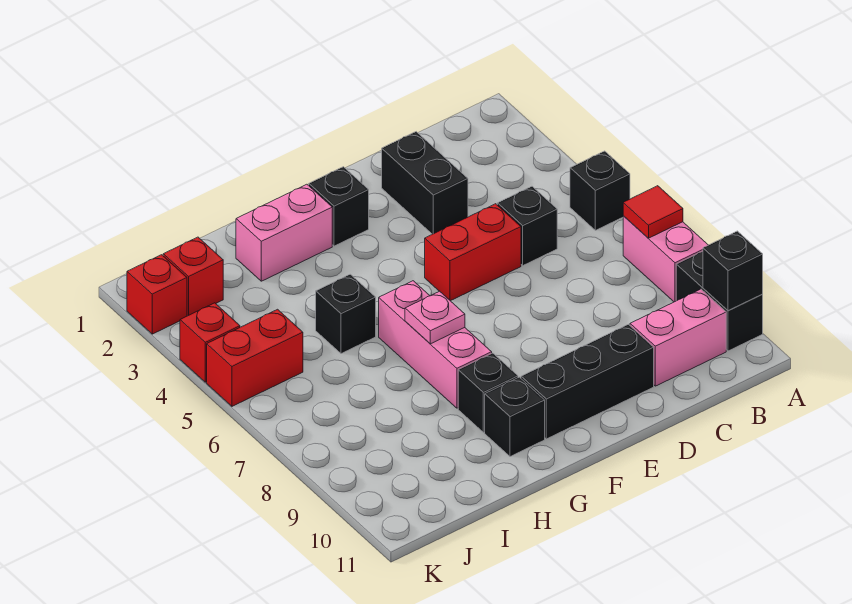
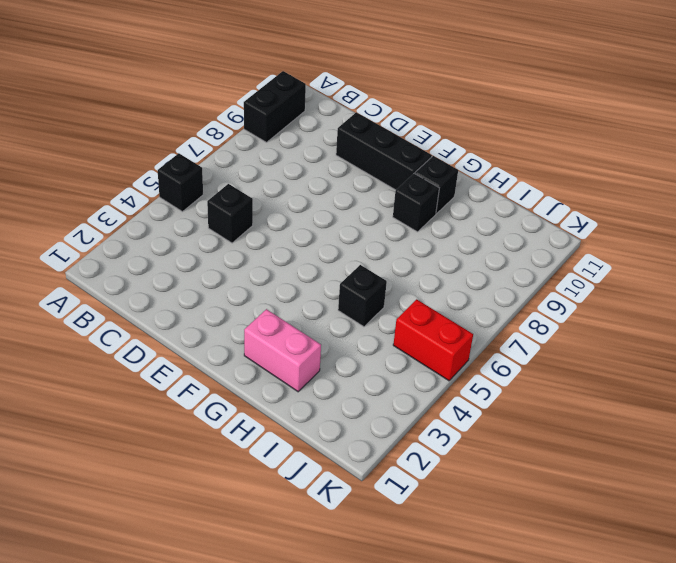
none -> pink brick A7:A8 level 1
none -> pink brick B10:C10 level 1
none -> black brick D2:D3 level 1

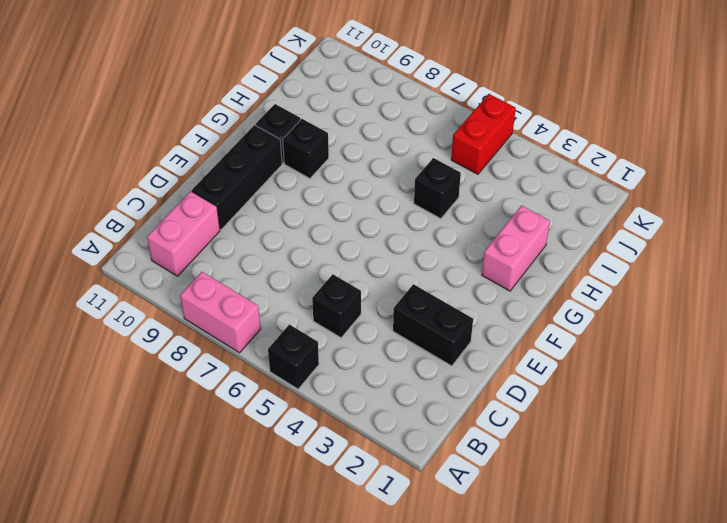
none -> black brick A9:A10 level 1
none -> red brick D5:E5 level 1
none -> black brick F2 level 1

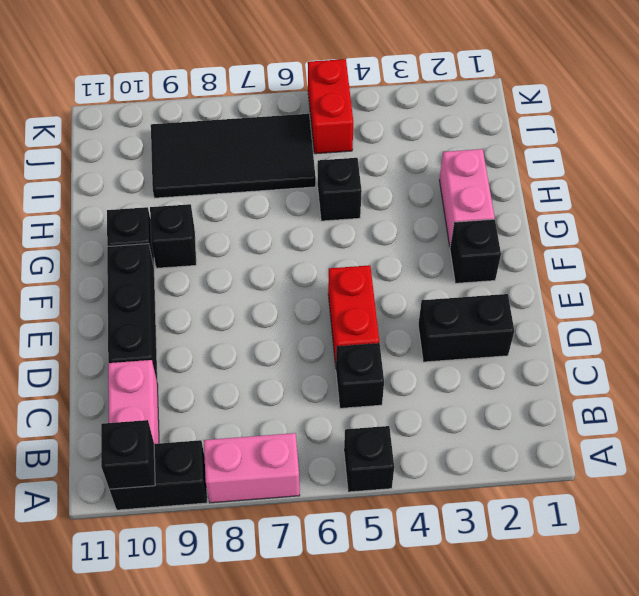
black tile I6:J9 level 1 -> none
none -> pink brick G6:G8 level 1
none -> red brick J2 level 1
none -> red brick K2 level 1

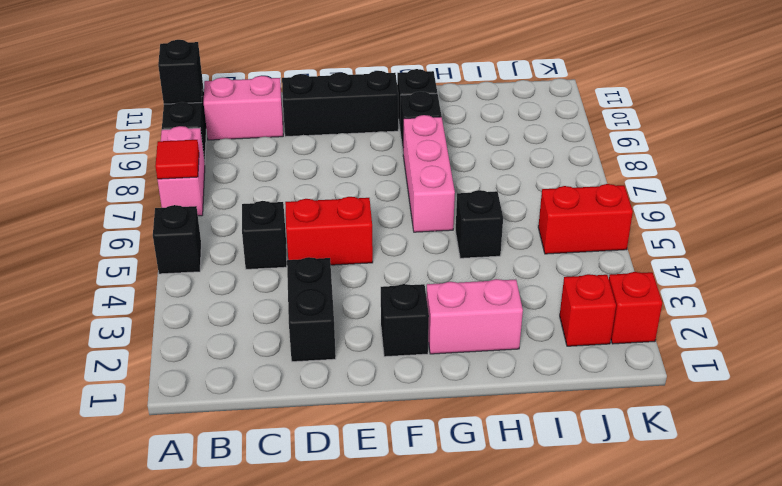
none -> red brick K4 level 1
none -> pink plate G7 level 2

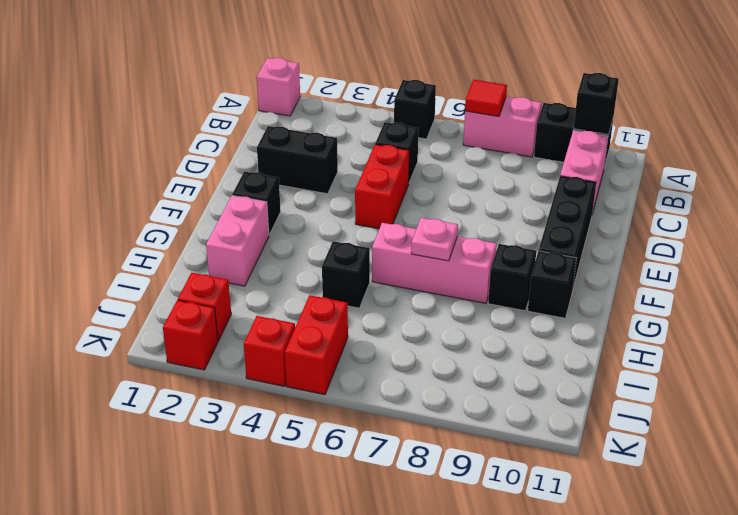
pink brick A1 level 1 -> none

